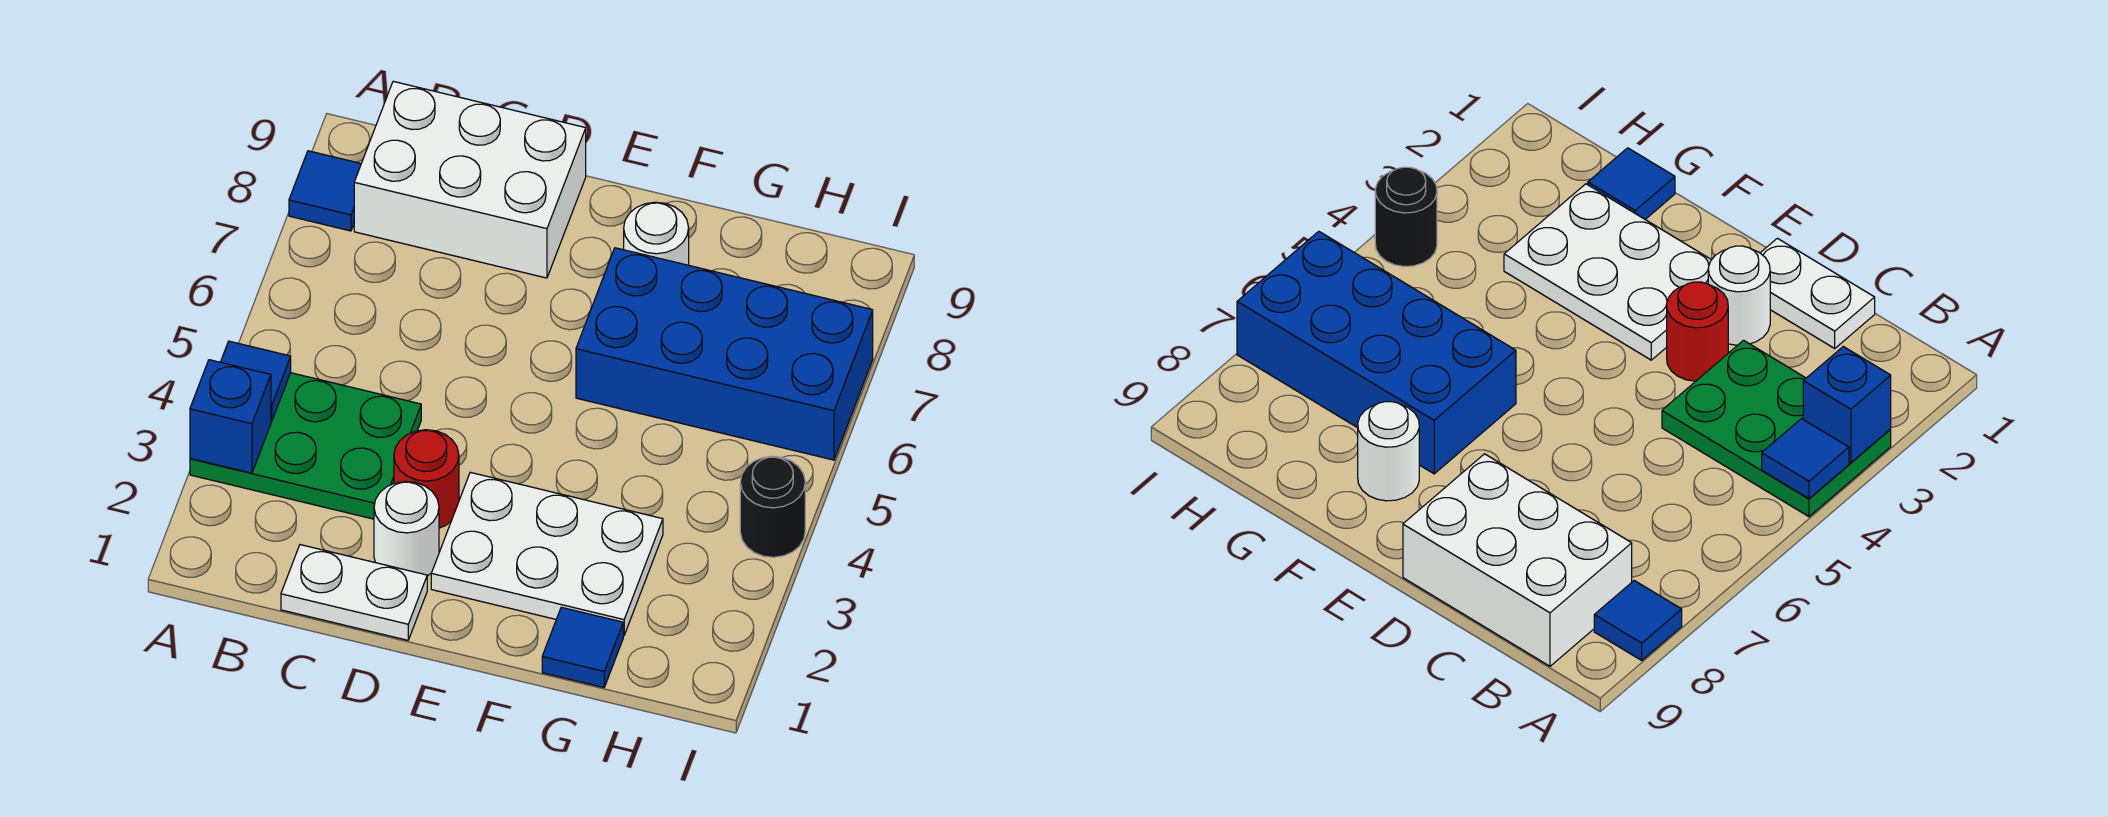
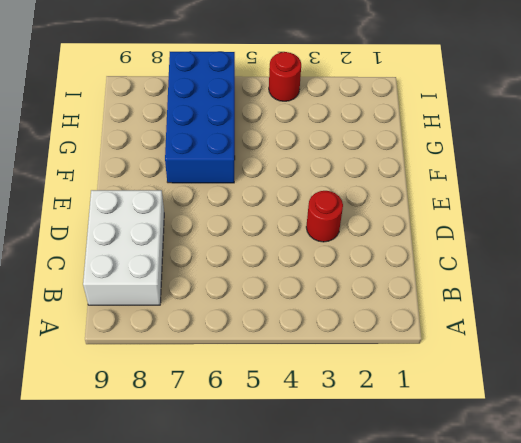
red round brick I4 level 1 -> black round brick I4 level 1
none -> green plate A3:C4 level 1
none -> blue tile A8 level 1
none -> white plate C1:D1 level 1

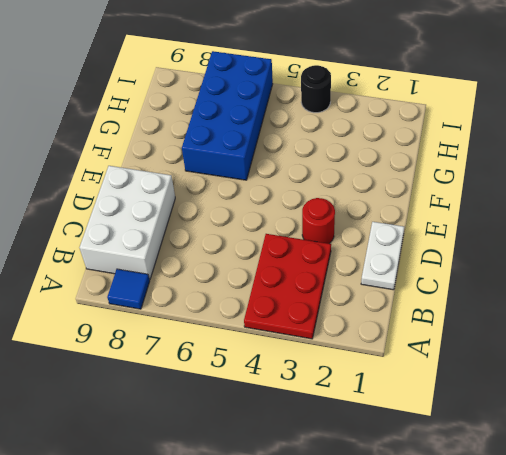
red plate A3:C4 level 1 -> green plate A3:C4 level 1
none -> white round brick D2 level 1
none -> white plate E2:G3 level 1
none -> white round brick F8 level 1

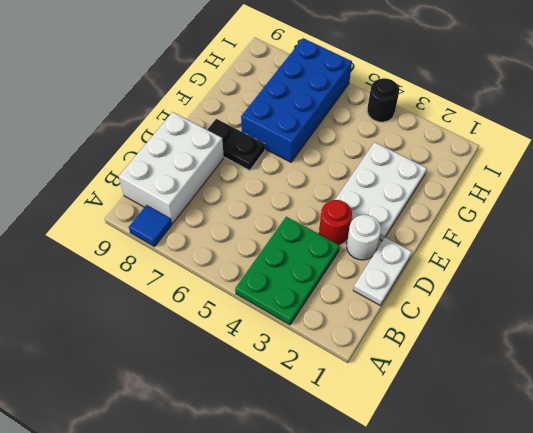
black plate E7:E8 level 1 -> none
none -> white round brick F8 level 1
none -> blue tile G1 level 1
none -> blue brick A3 level 2

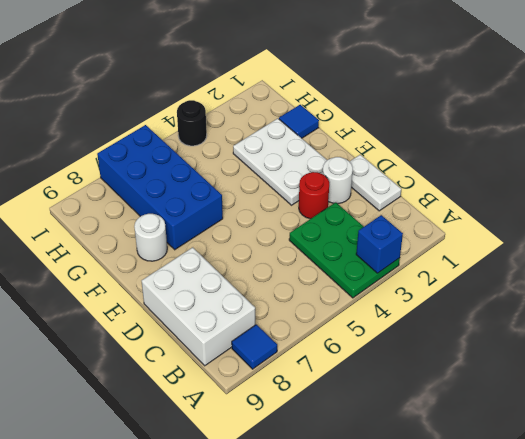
none -> blue tile A4 level 2

